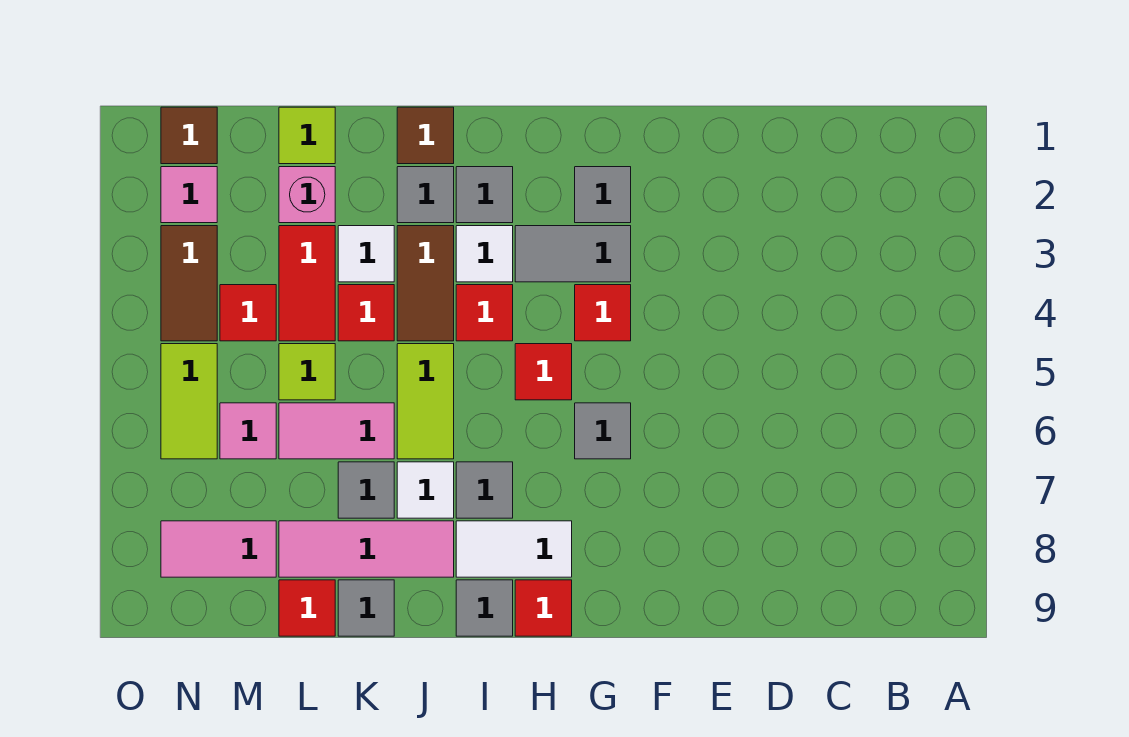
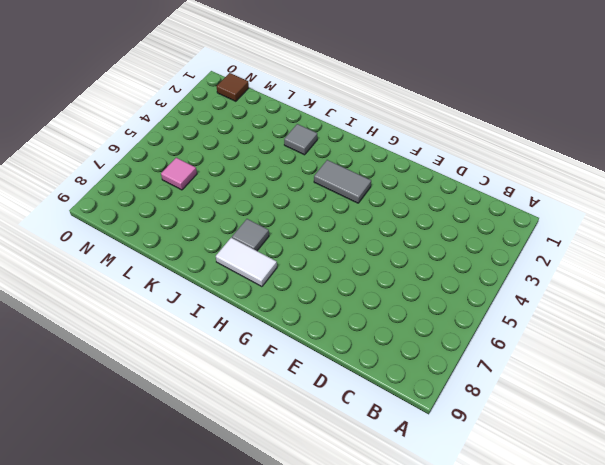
none -> grey tile G2 level 1
none -> red tile G4 level 1
none -> grey tile G6 level 1
none -> red tile H5 level 1

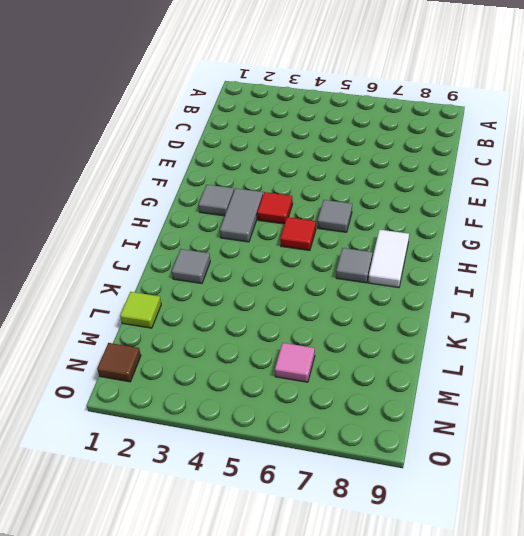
none -> red tile H9 level 1
none -> grey tile I2 level 1
none -> white tile I3 level 1
none -> red tile I4 level 1

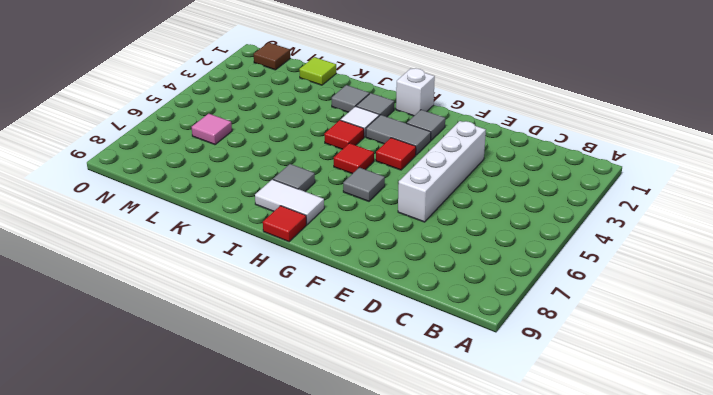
white brick E3:E6 level 1 -> none
white brick H1 level 1 -> none
none -> grey tile I9 level 1
none -> brown tile J1 level 1
none -> brown tile J3:J4 level 1
none -> lime tile J5:J6 level 1

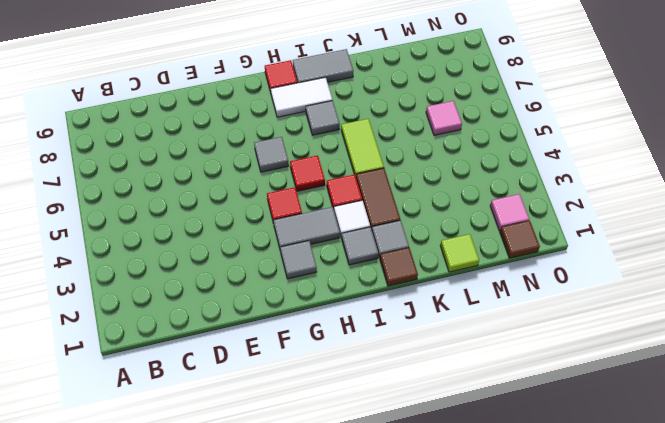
grey tile I9:J9 level 1 -> grey tile I9 level 1
none -> white tile J7 level 1
none -> pink tile J8:L8 level 1
none -> white tile K3 level 1
none -> red tile K4 level 1

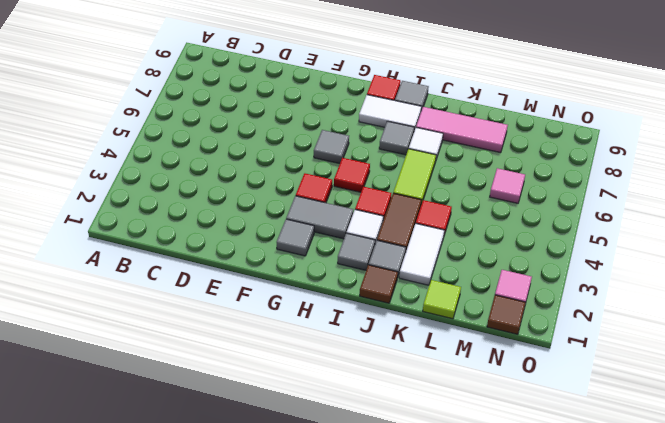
white tile K2:K3 level 1 -> white tile K3 level 1
none -> pink tile K6:L6 level 1
none -> grey tile K7 level 1
none -> grey tile K9 level 1
none -> pink brick L2 level 1

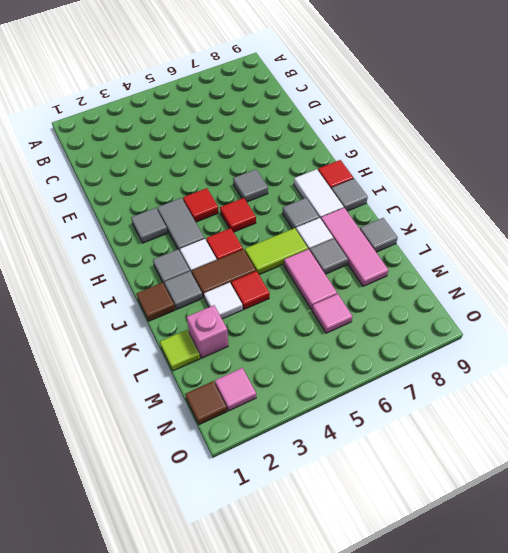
none -> red tile L3:L4 level 1
none -> lime tile L5 level 1
none -> red tile L9 level 1
none -> red tile M4 level 1

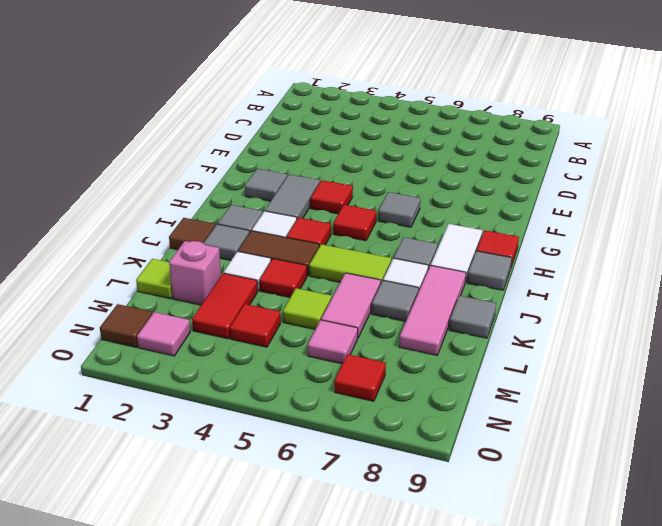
red tile L3:M3 level 1 -> red tile L3:L4 level 1
red tile N7 level 1 -> red tile L9 level 1
none -> pink tile M8:N8 level 1
none -> brown tile N3:N4 level 1
none -> lime tile N5:N6 level 1

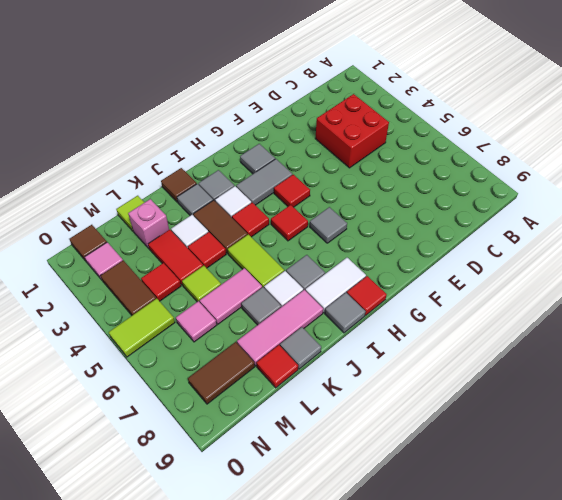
red brick C3:D4 level 1 -> none
brown tile M8:N8 level 1 -> pink tile M8:N8 level 1
lime tile N5:O5 level 1 -> lime tile N5:N6 level 1

